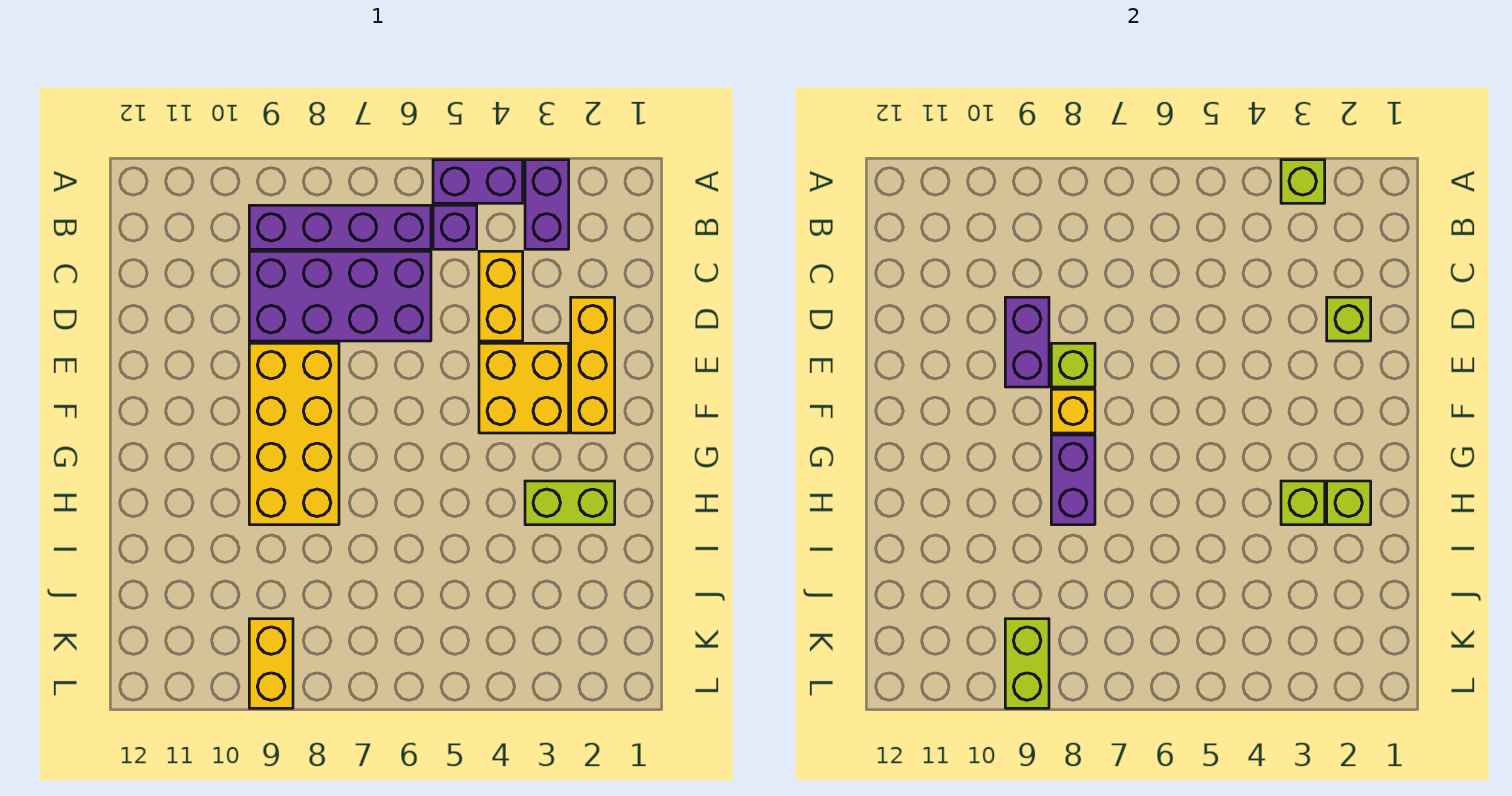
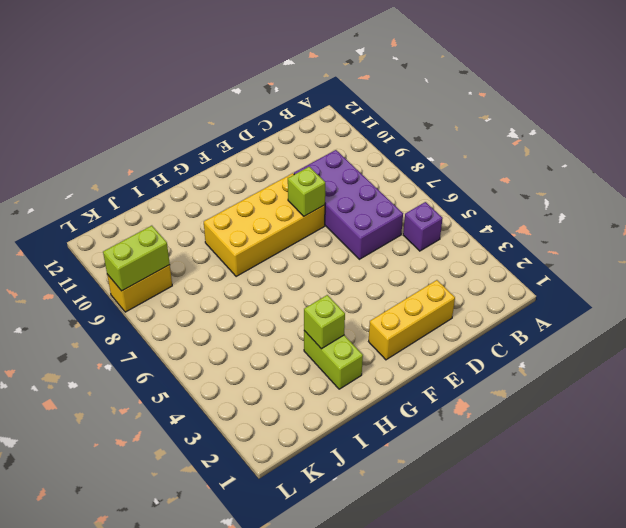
none -> purple brick A3:B3 level 1
none -> purple brick A4:A5 level 1
none -> purple brick B6:B9 level 1

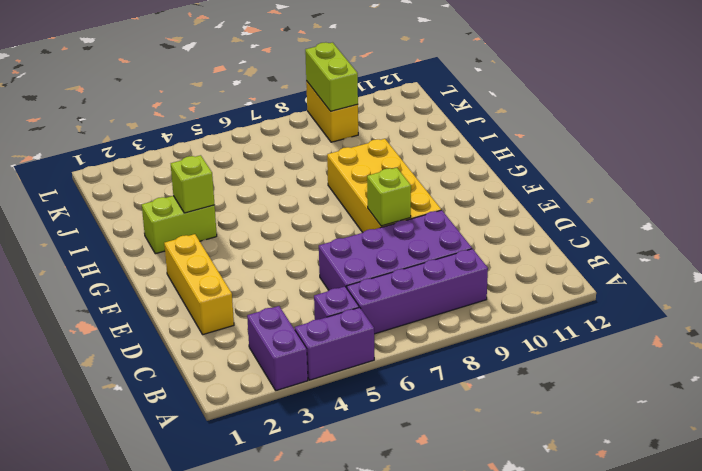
none -> yellow brick C4:D4 level 1
none -> yellow brick E3:F4 level 1
none -> lime brick A3 level 2

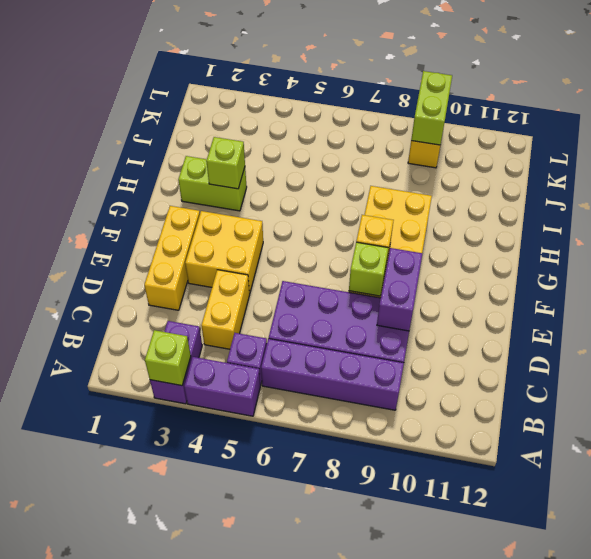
none -> lime brick D2 level 2
none -> purple brick G8:H8 level 2
none -> lime brick H2 level 2

